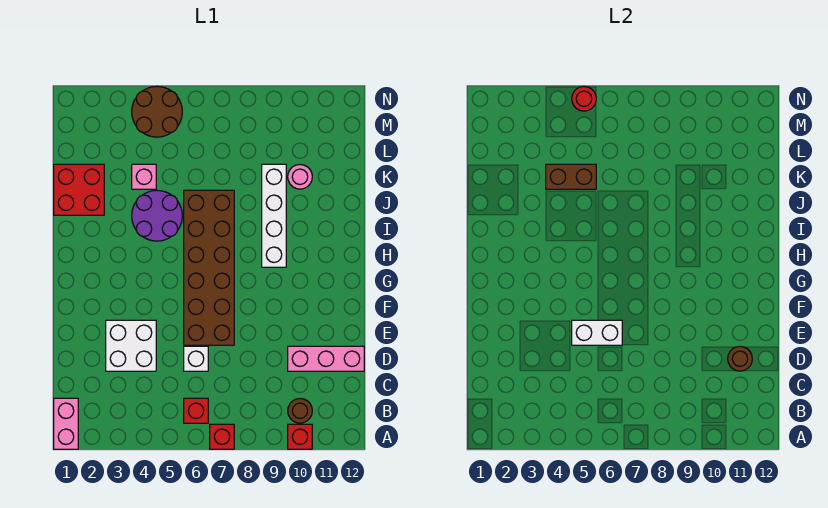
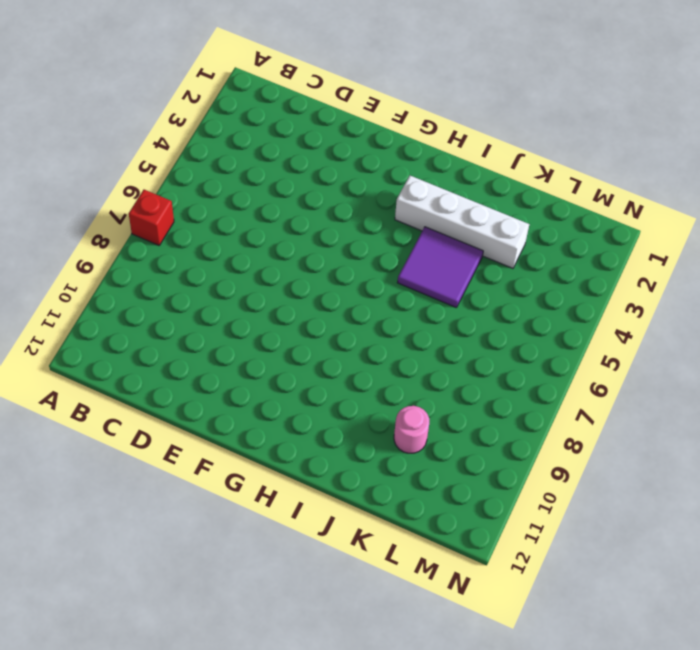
white brick H3:K3 level 1 -> white brick H9:K9 level 1
purple tile I4:J5 level 1 -> purple round brick I4:J5 level 1
none -> pink brick A1:B1 level 1
none -> red brick A10 level 1
none -> red brick B6 level 1

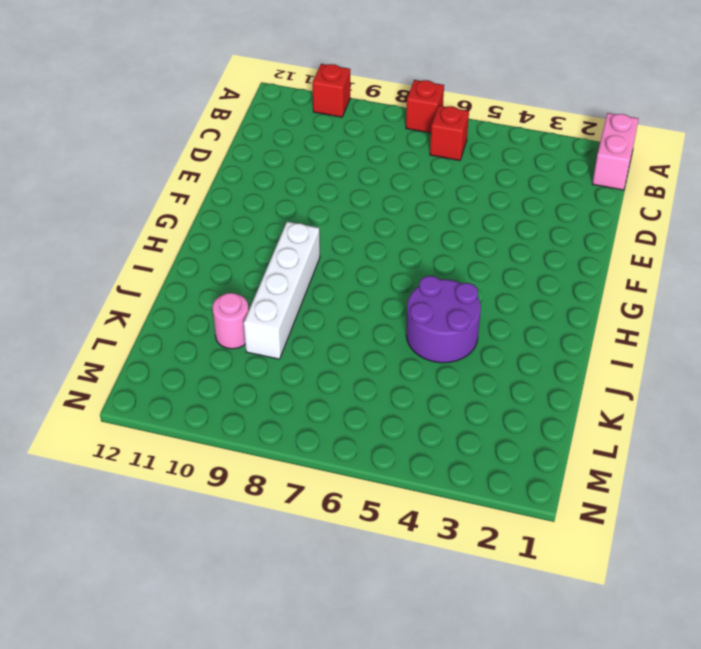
none -> brown round brick B10 level 1
none -> white brick D3:E4 level 1
none -> white brick D6 level 1

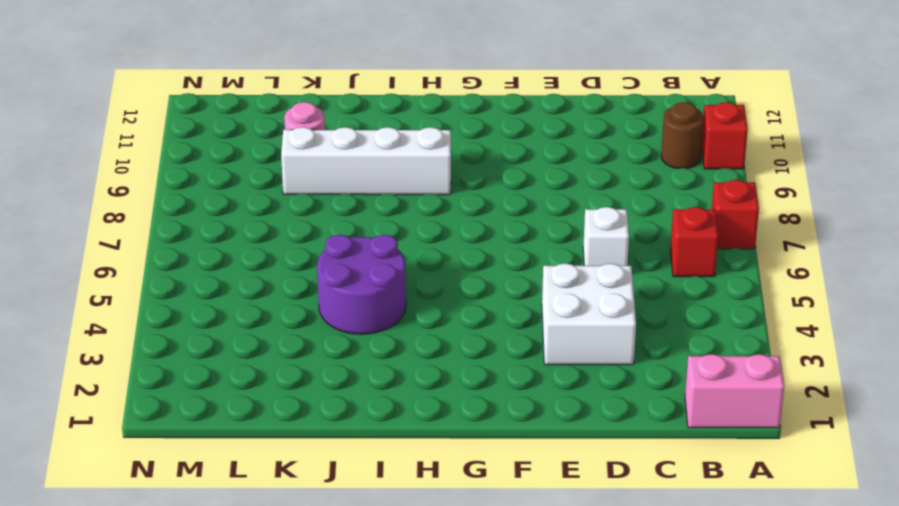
none -> pink brick D10:D12 level 1
none -> brown brick E6:J7 level 1
none -> red brick J1:K2 level 1

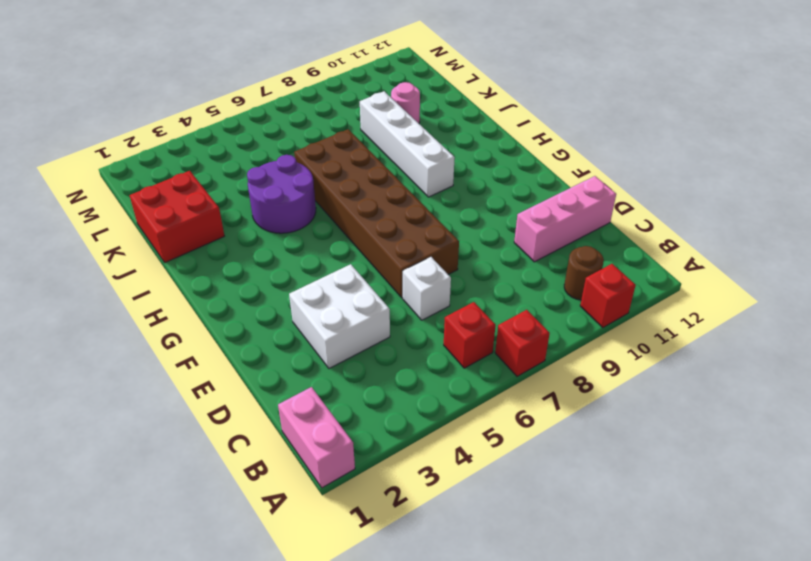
none -> pink brick K4 level 1
none -> brown round brick M4:N5 level 1
none -> brown round brick D11 level 2

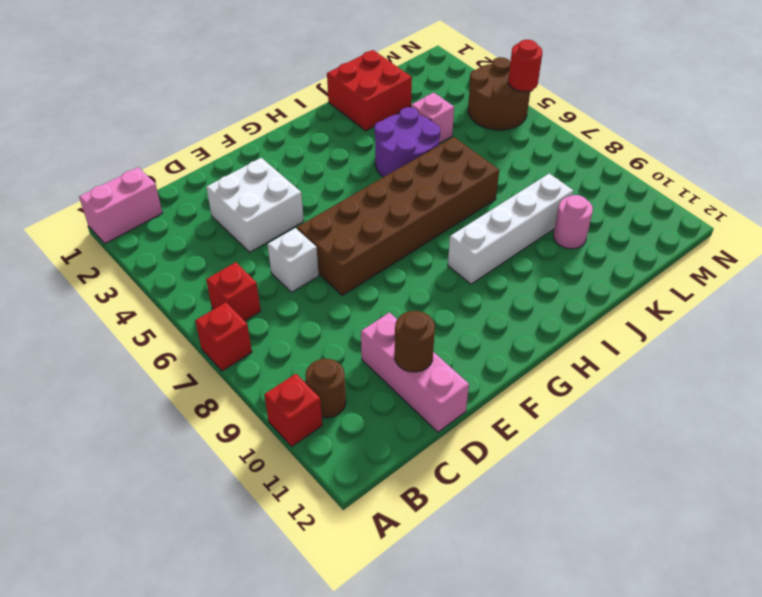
none -> white brick E5:E6 level 2
none -> brown brick K4:K5 level 2

